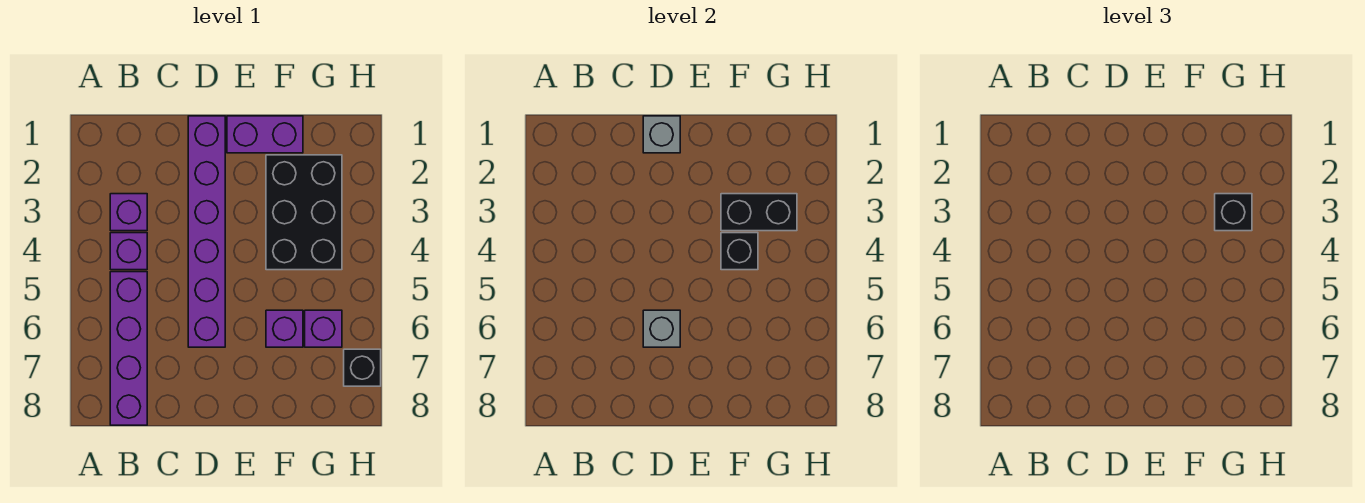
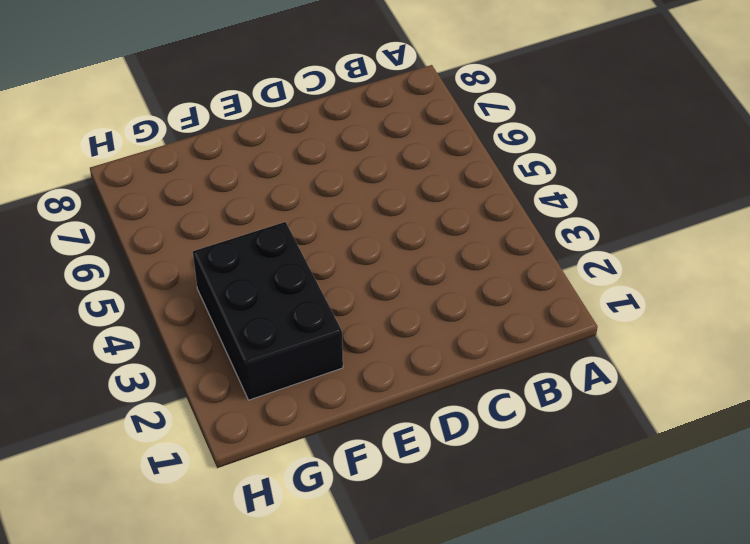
none -> purple brick B3 level 1
none -> purple brick B4 level 1
none -> purple brick B5:B8 level 1

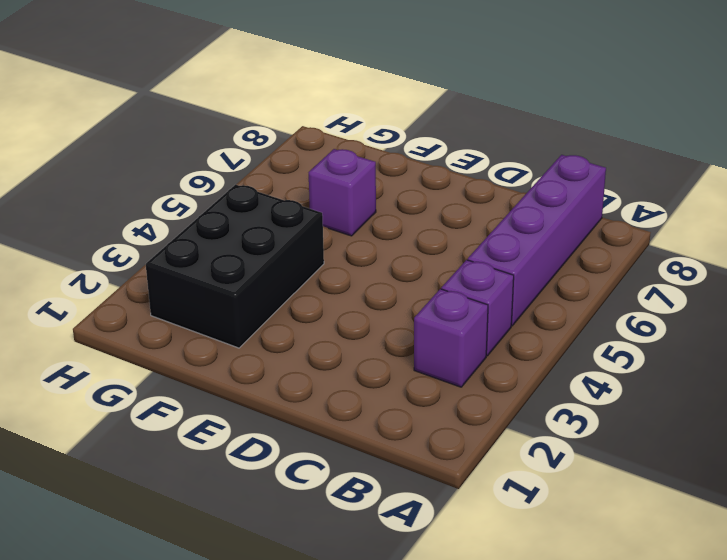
none -> purple brick D1:D6 level 1
none -> purple brick E1:F1 level 1
none -> purple brick G6 level 1

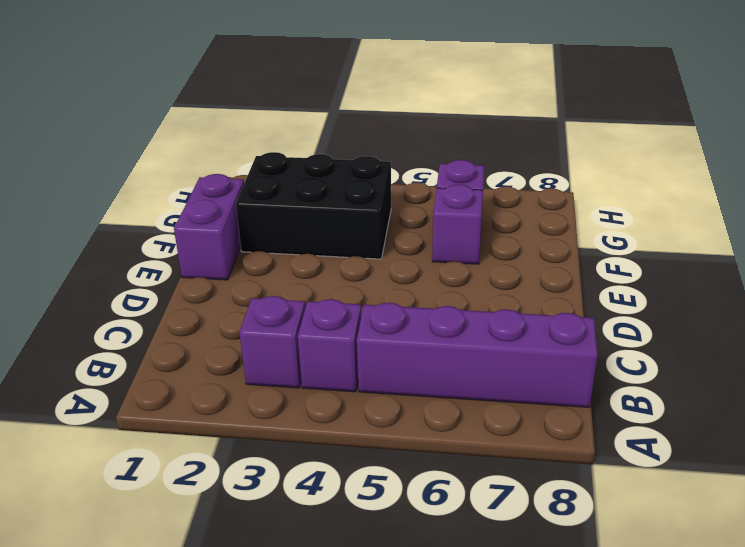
none -> purple brick D1:D6 level 1
none -> black brick H7 level 1
none -> grey brick D1 level 2

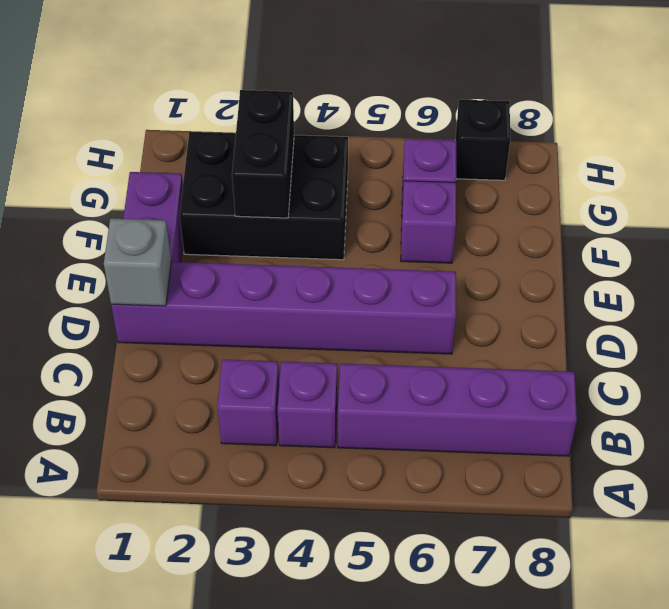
none -> grey brick D6 level 2
none -> black brick F4 level 2
none -> black brick G3 level 3

